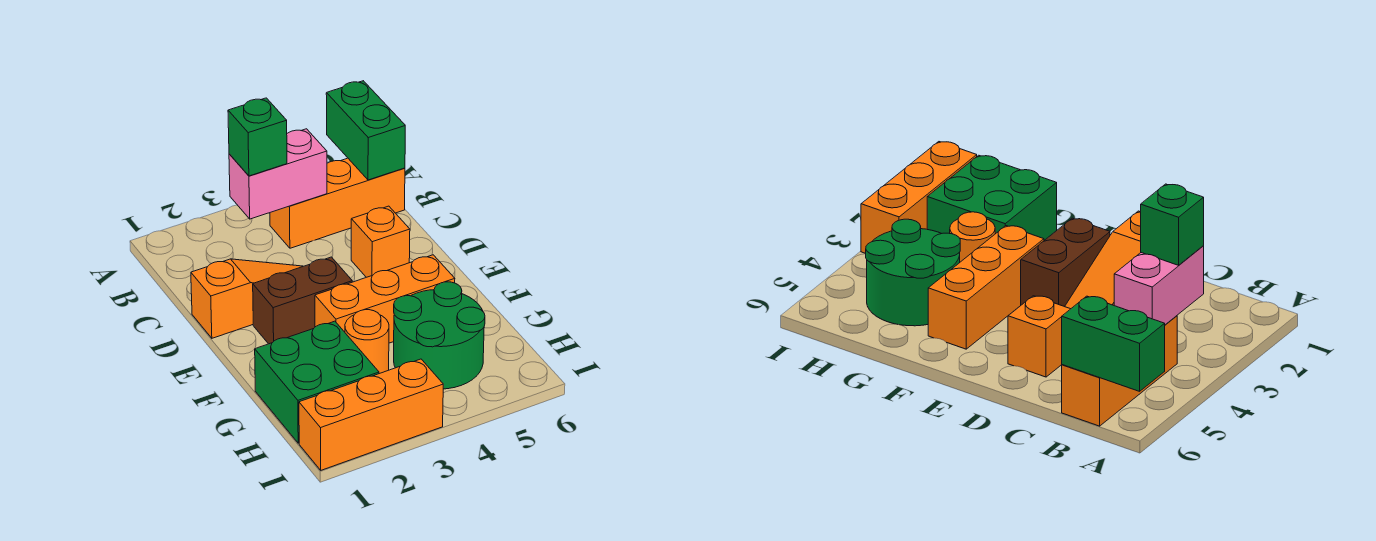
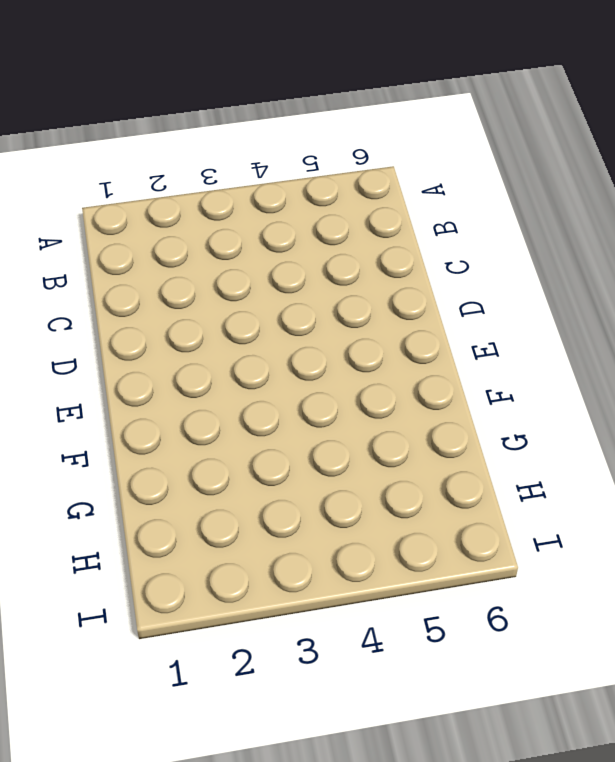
none -> orange brick B4:B6 level 1
none -> orange slope D1:D3 level 1 top 1
none -> orange brick D5 level 1

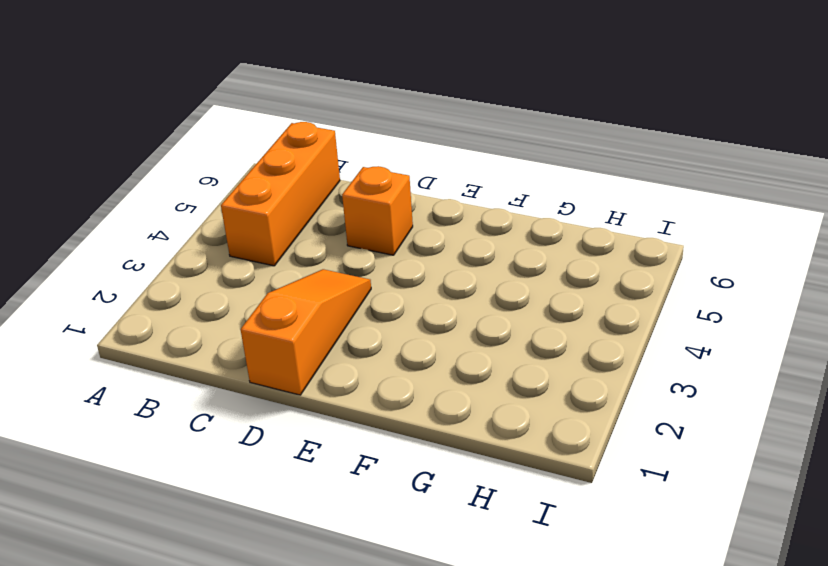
none -> brown brick E2:E3 level 1
none -> orange brick F3:F5 level 1
none -> green brick G1:H2 level 1

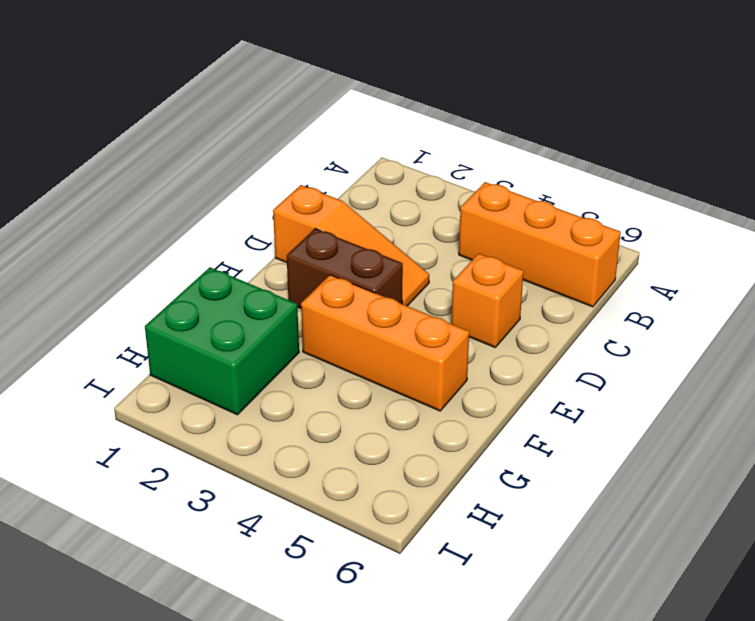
none -> orange round brick G3 level 1
none -> green round brick G4:H5 level 1
none -> orange brick I1:I3 level 1

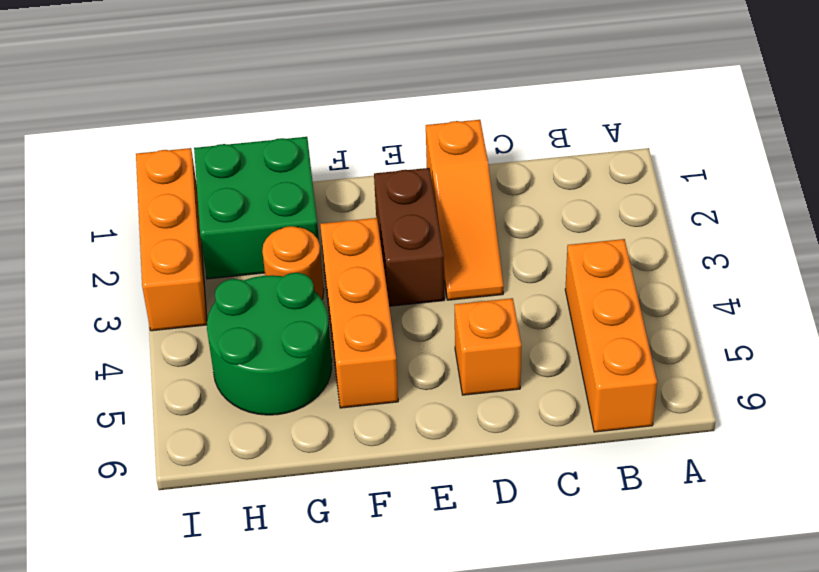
none -> green brick A6:B6 level 2
none -> pink brick B3:B4 level 2
none -> green brick B3 level 3

